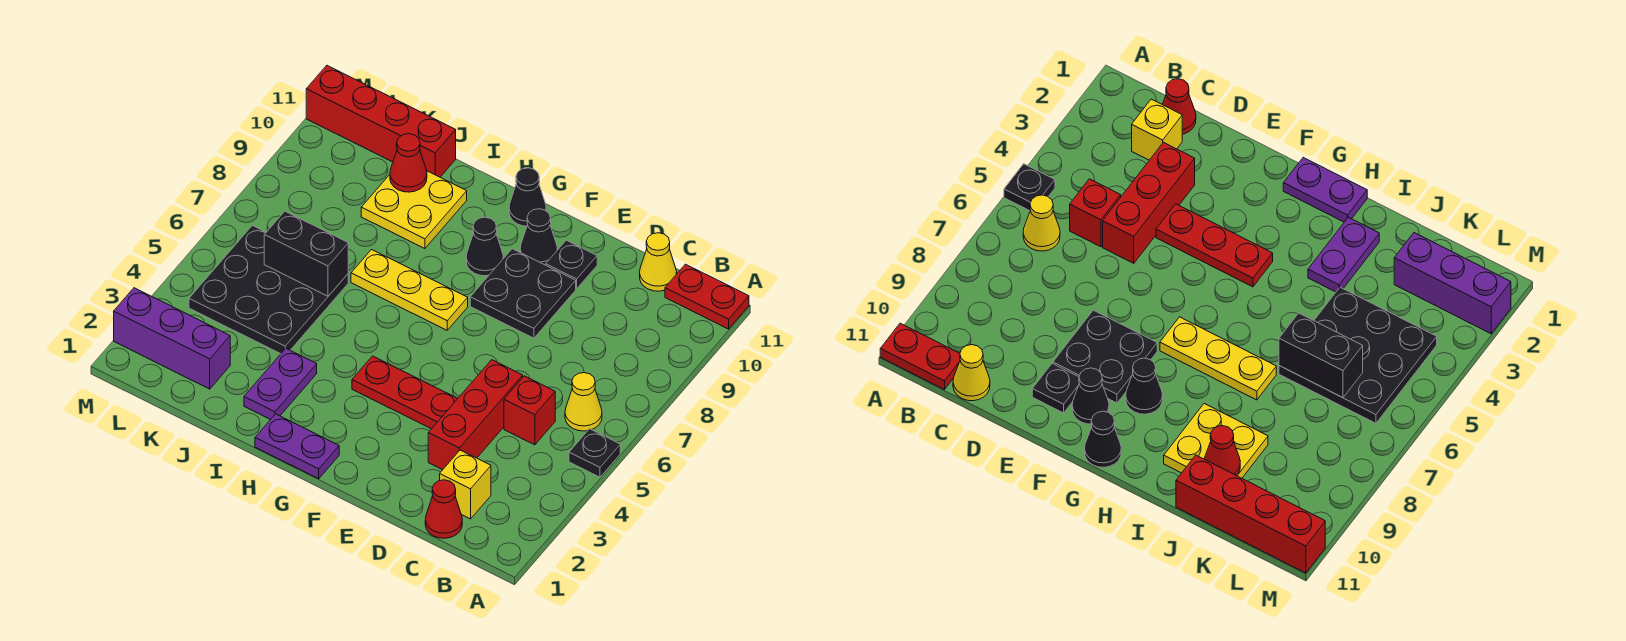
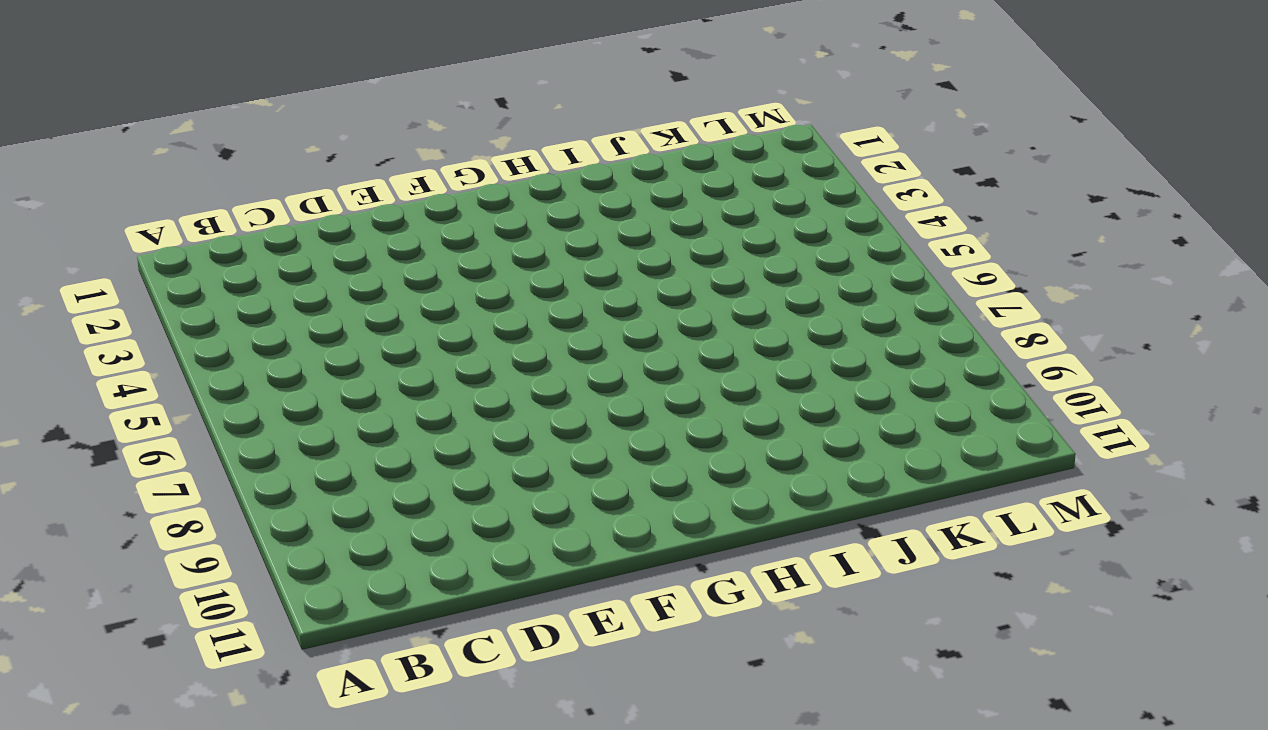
none -> black plate A5 level 1
none -> red plate A11:B11 level 1
none -> yellow cone B6 level 1

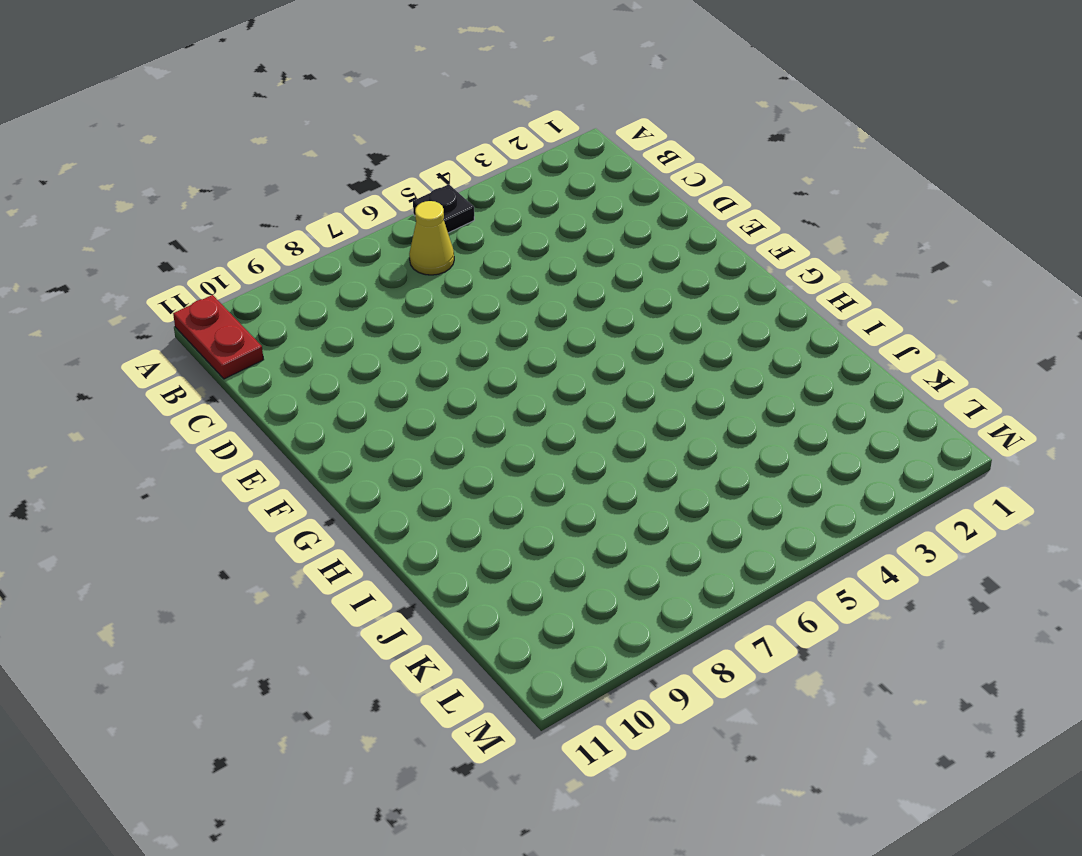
none -> red cone C1 level 1
none -> yellow brick C2 level 1
none -> red brick C5 level 1

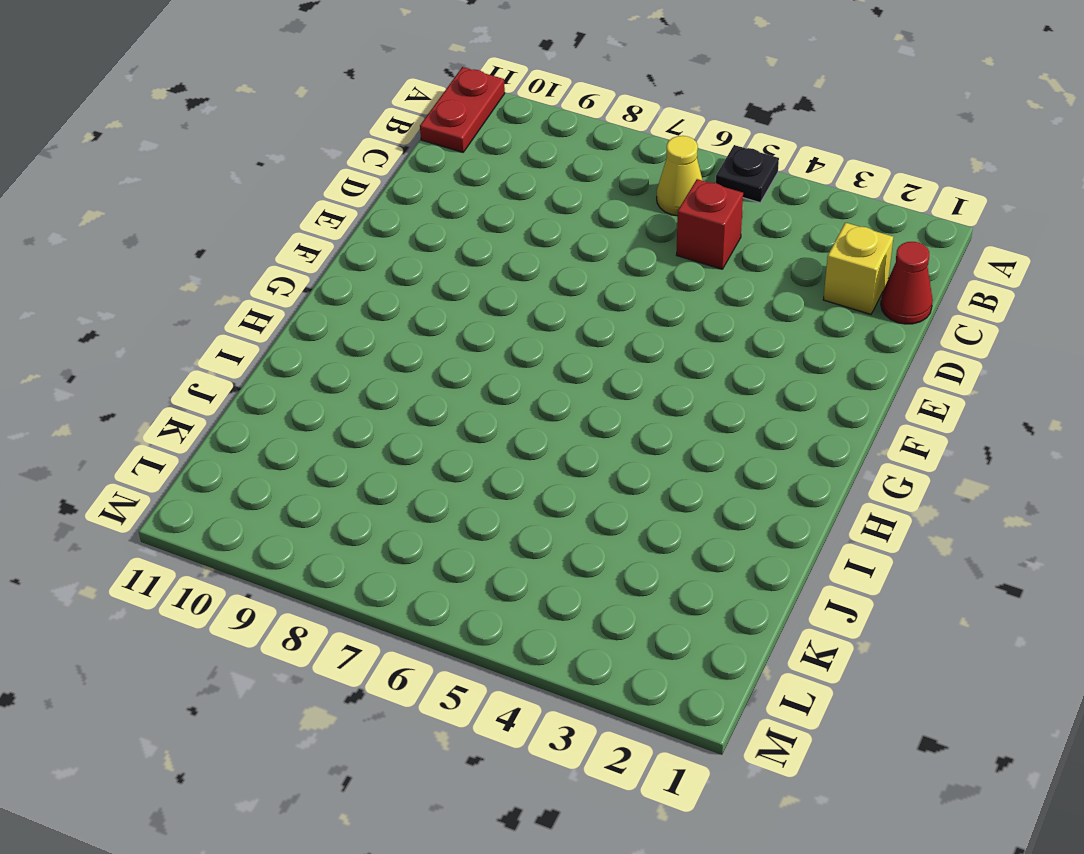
none -> yellow cone C11 level 1
none -> red brick D3:D5 level 1
none -> red plate E4:G4 level 1

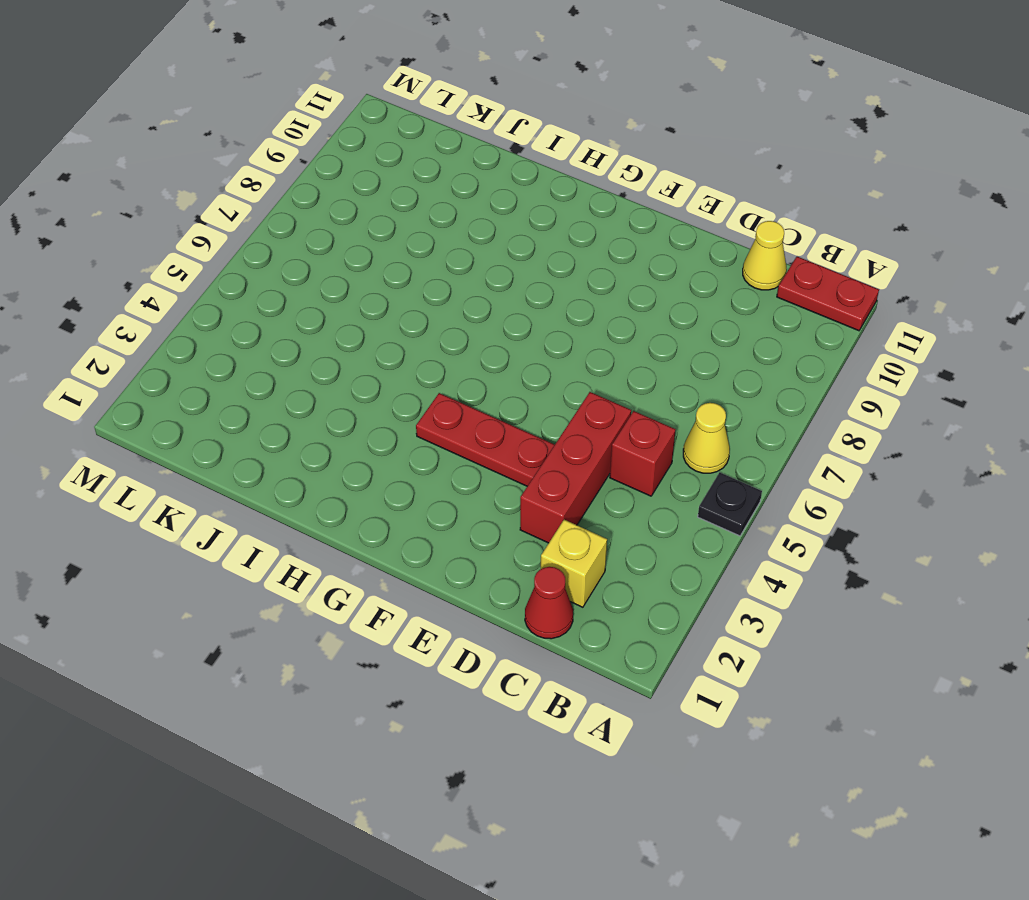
none -> black plate E8:F9 level 1
none -> black plate E10 level 1
none -> black cone F10 level 1

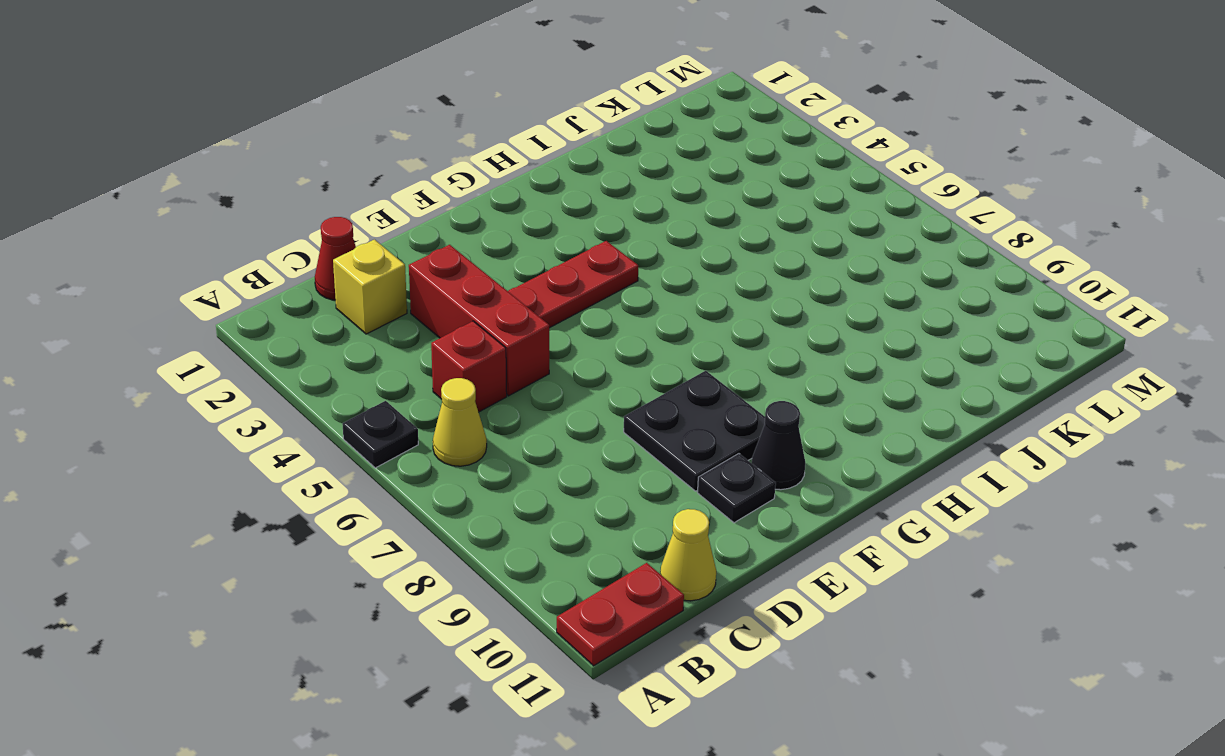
none -> purple plate G1:H1 level 1
none -> yellow plate G7:I7 level 1
none -> black cone G9 level 1

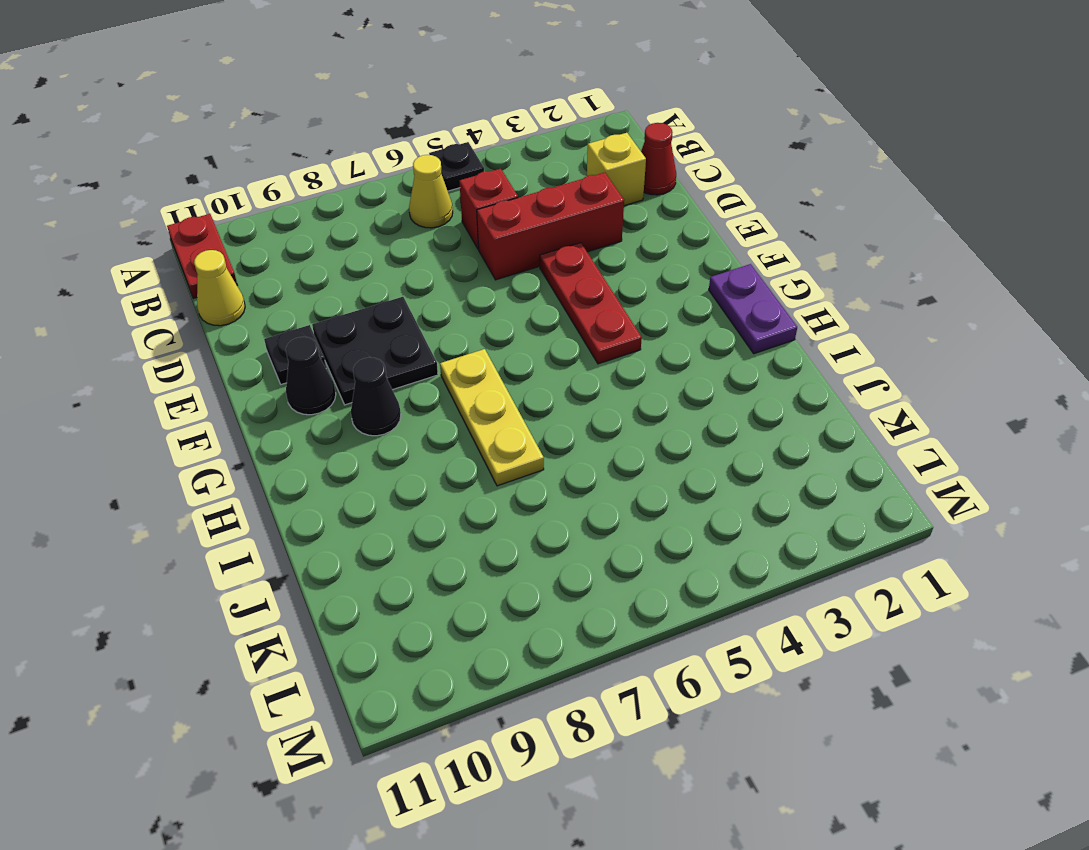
none -> black cone G11 level 1
none -> purple plate I2:I3 level 1
none -> yellow plate I9:J10 level 1

